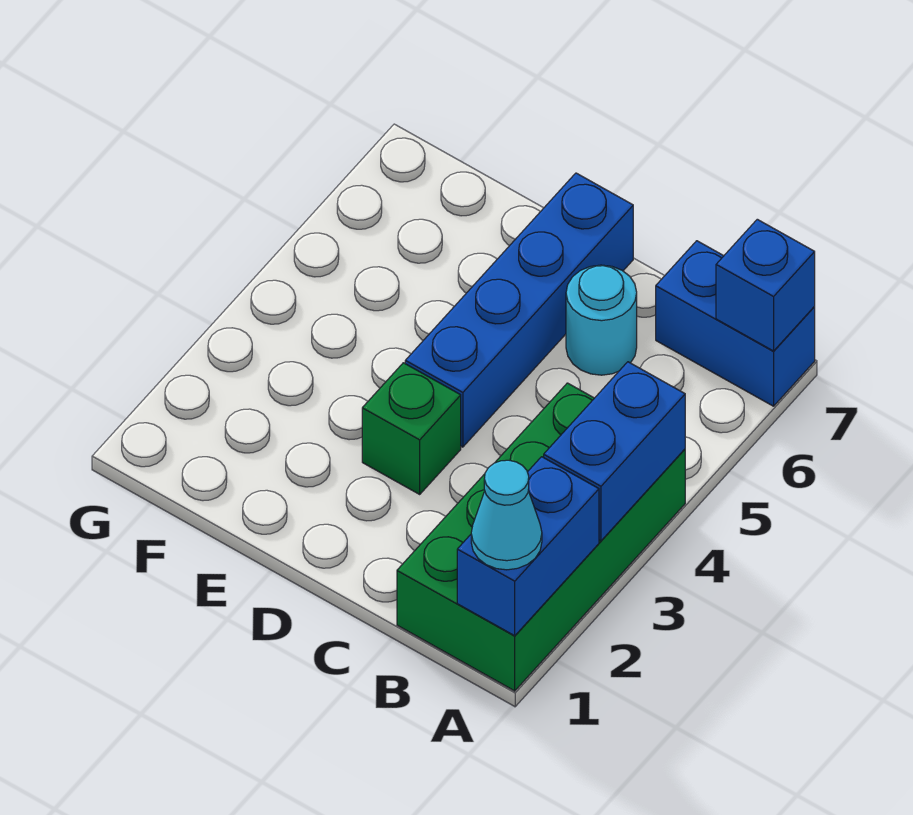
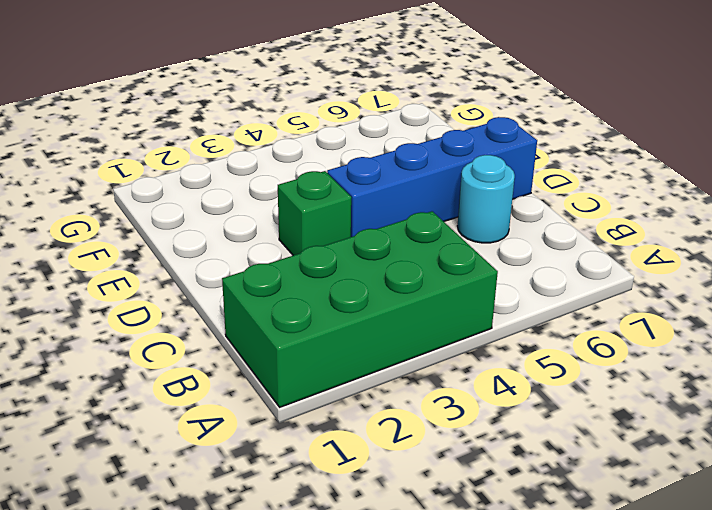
none -> blue brick A7:B7 level 1
none -> blue brick A1:A2 level 2

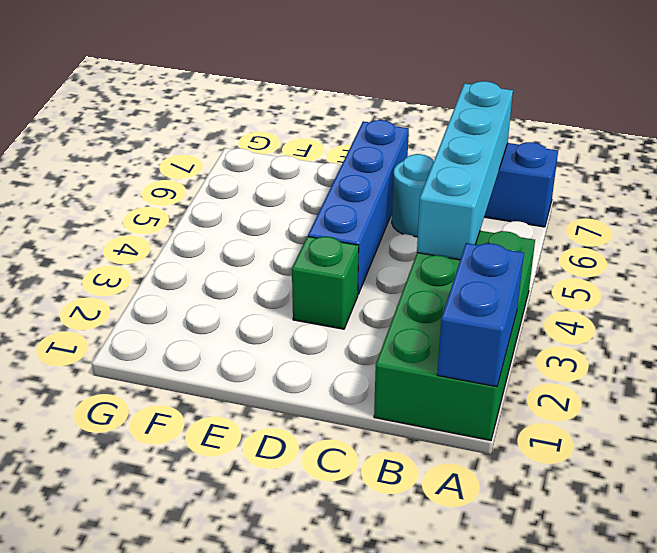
cyan brick B4:B7 level 2 -> none
none -> blue brick A3:A4 level 2
none -> blue brick A7 level 2

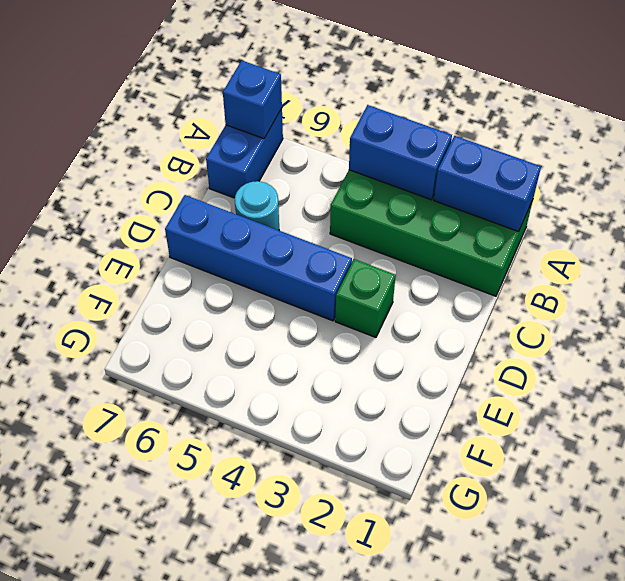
none -> cyan cone A1 level 3

